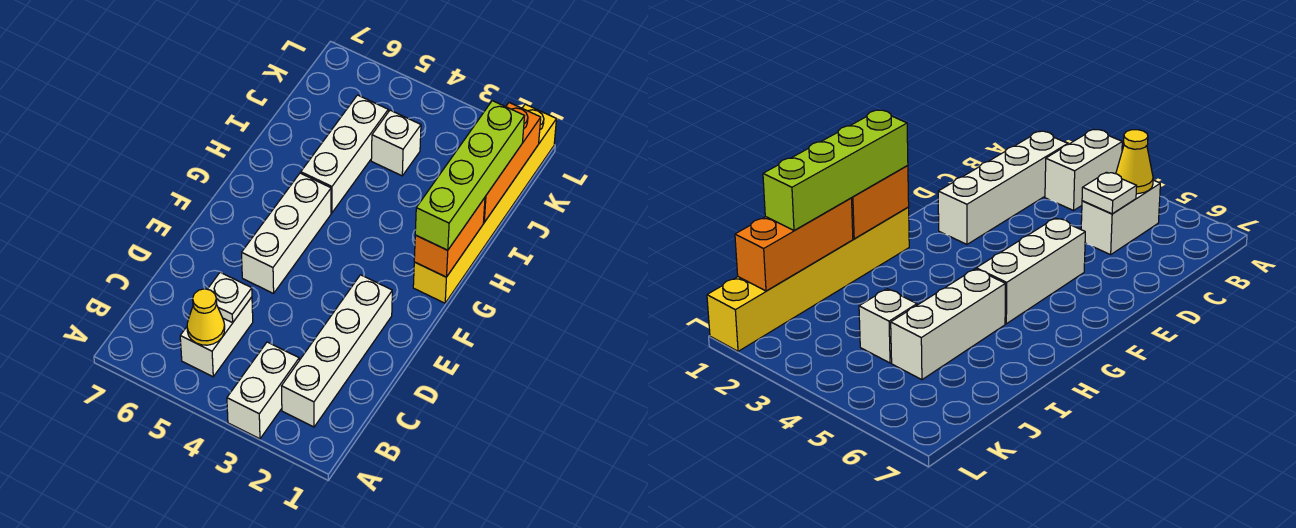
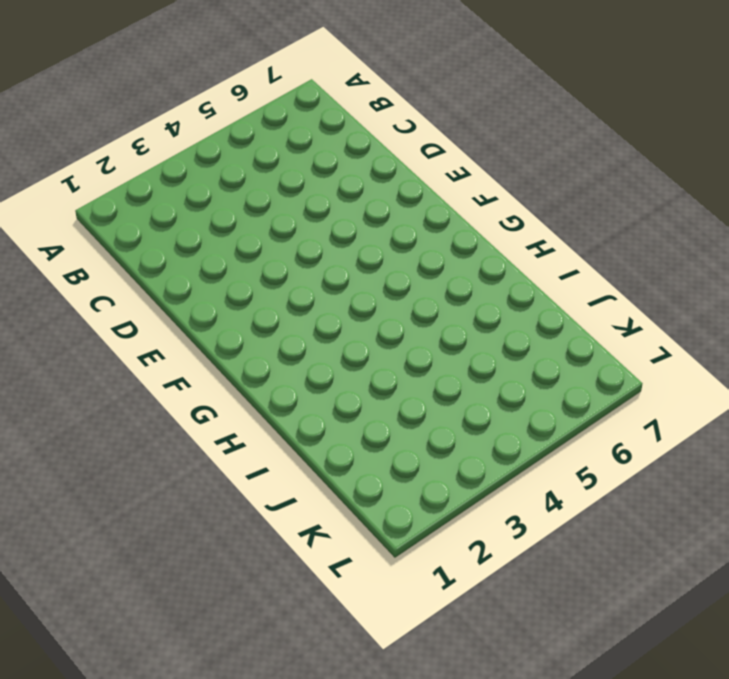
none -> white brick A3:B3 level 1
none -> white brick B2:E2 level 1
none -> white brick B5:C5 level 1

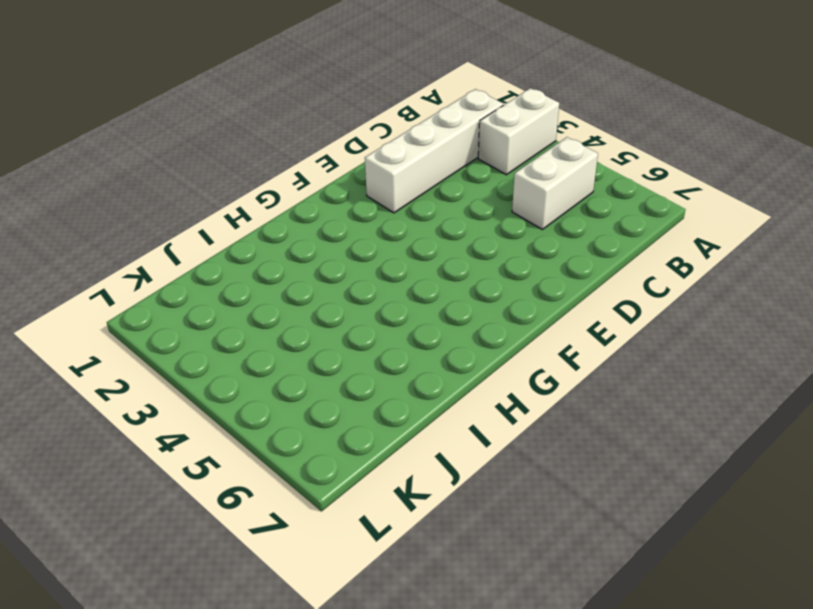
none -> white brick E5:G5 level 1
none -> yellow brick G1:L1 level 1
none -> white brick H5:J5 level 1

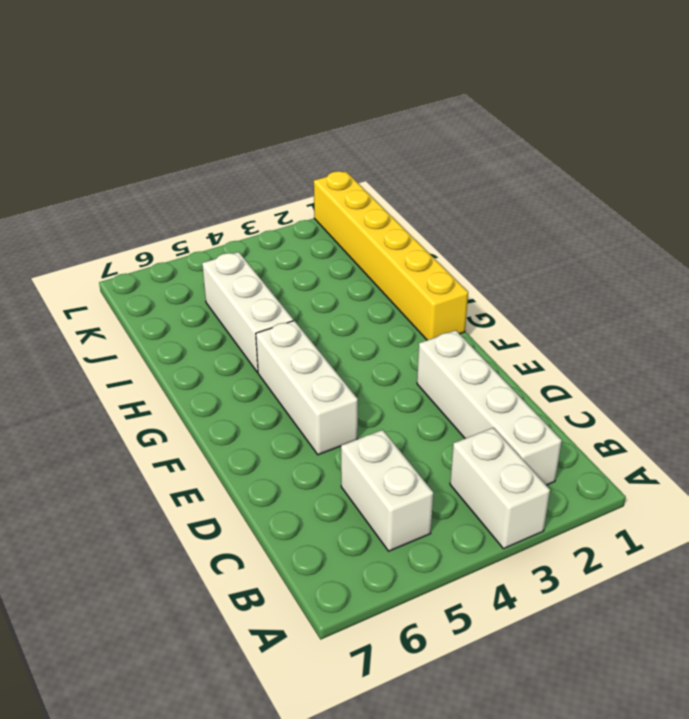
none -> white brick J4 level 1
none -> yellow cone B5 level 2
none -> white plate C5 level 2

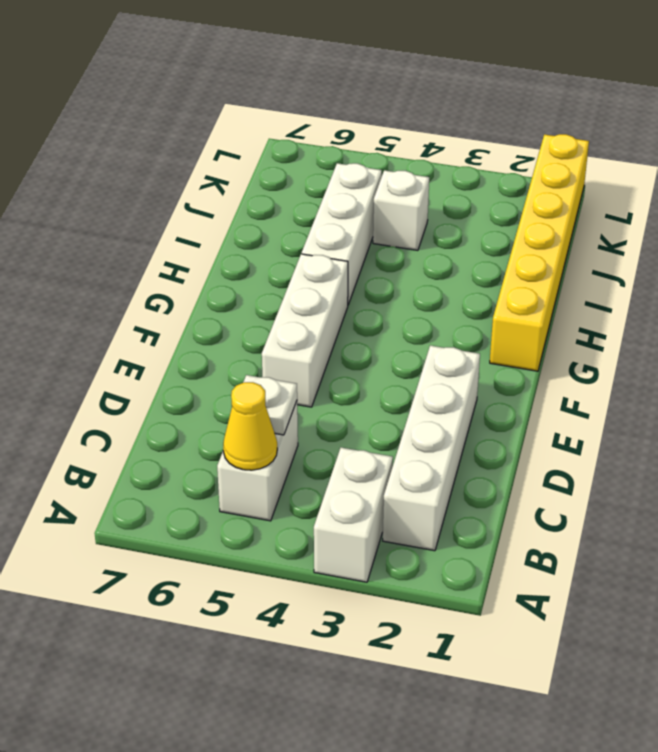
none -> orange brick G1:H1 level 2
none -> orange brick I1:K1 level 2
none -> lime brick G1:J1 level 3

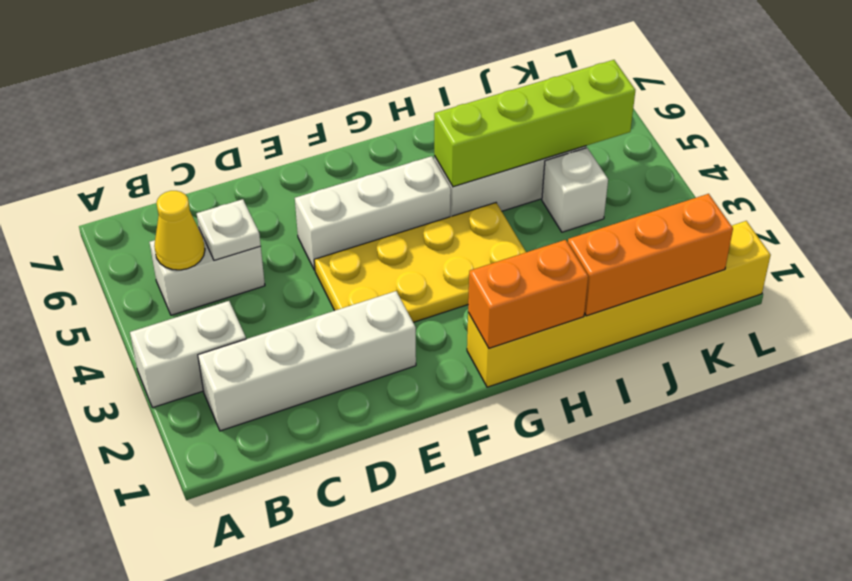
yellow plate E3:H4 level 1 -> none
lime brick H5:K5 level 2 -> lime brick G1:J1 level 3

